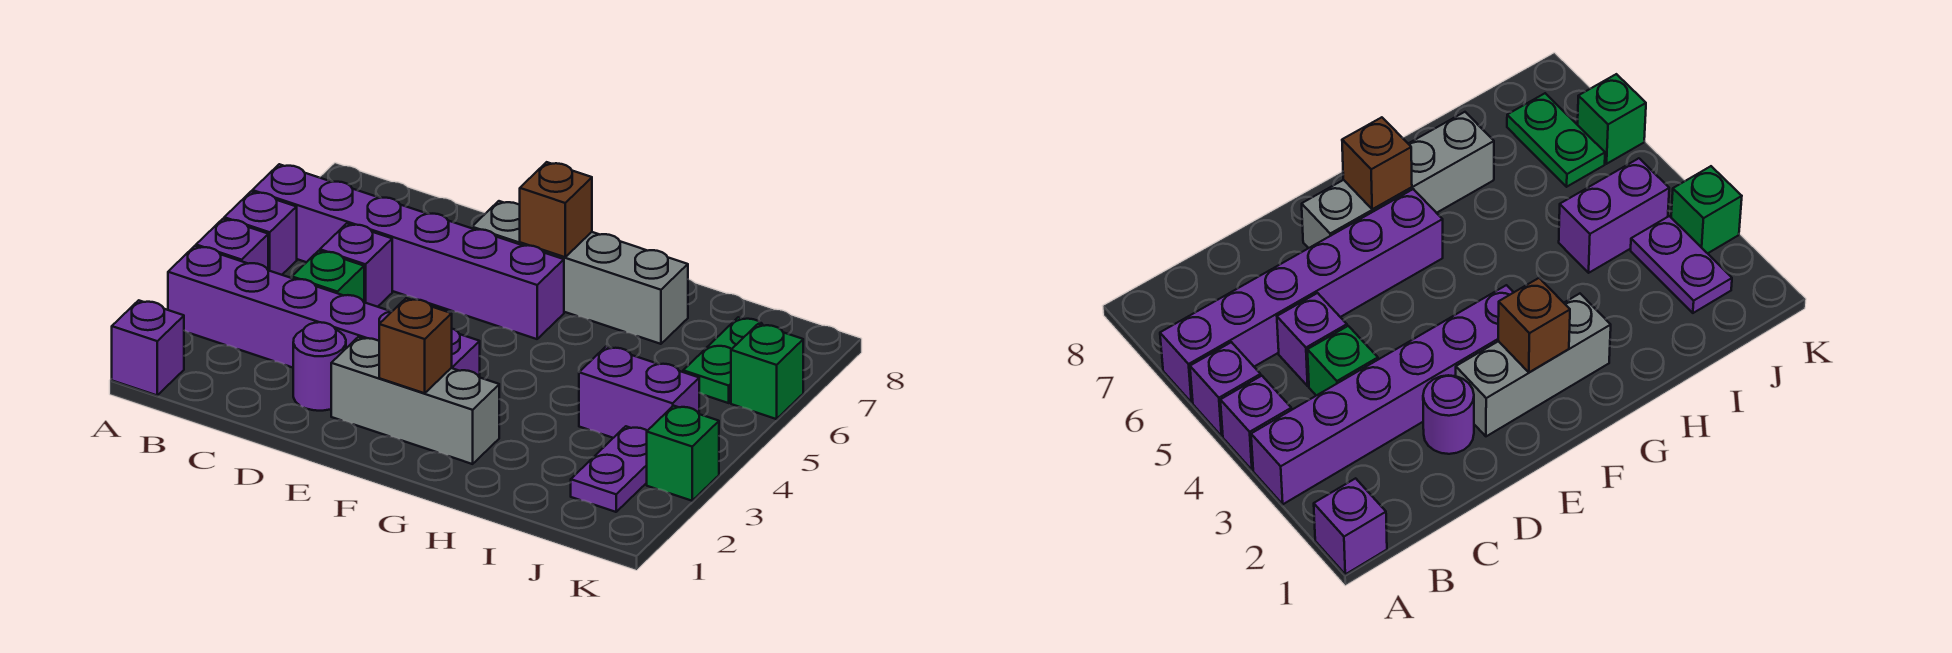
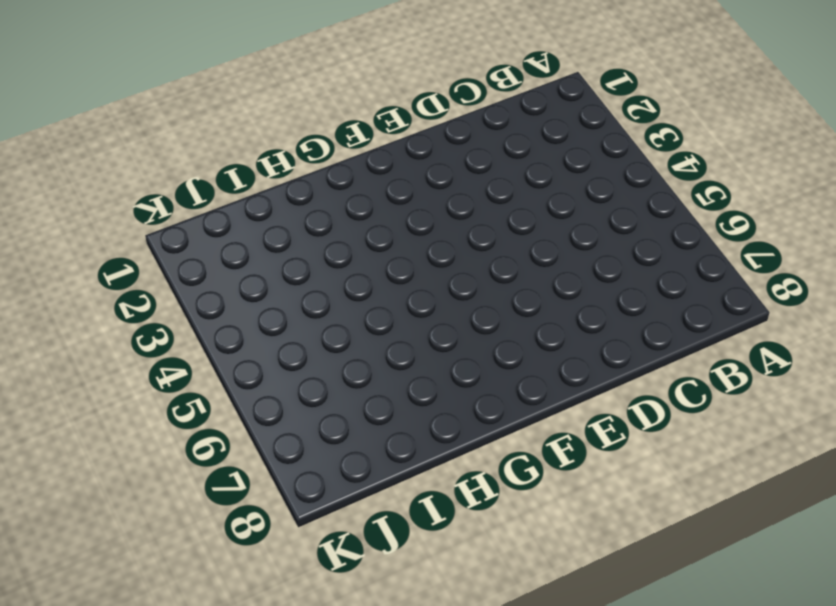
none -> purple brick A1 level 1
none -> purple brick A3:F3 level 1
none -> purple brick A4 level 1

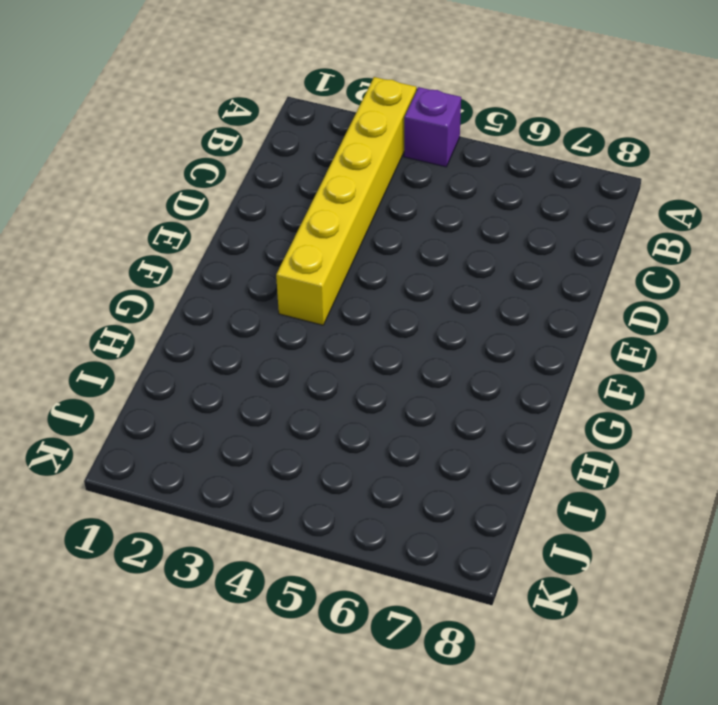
yellow brick A3:F3 level 1 -> purple brick A3:F3 level 1
none -> purple brick A1 level 1
none -> purple brick A5 level 1
none -> purple brick A6:F6 level 1

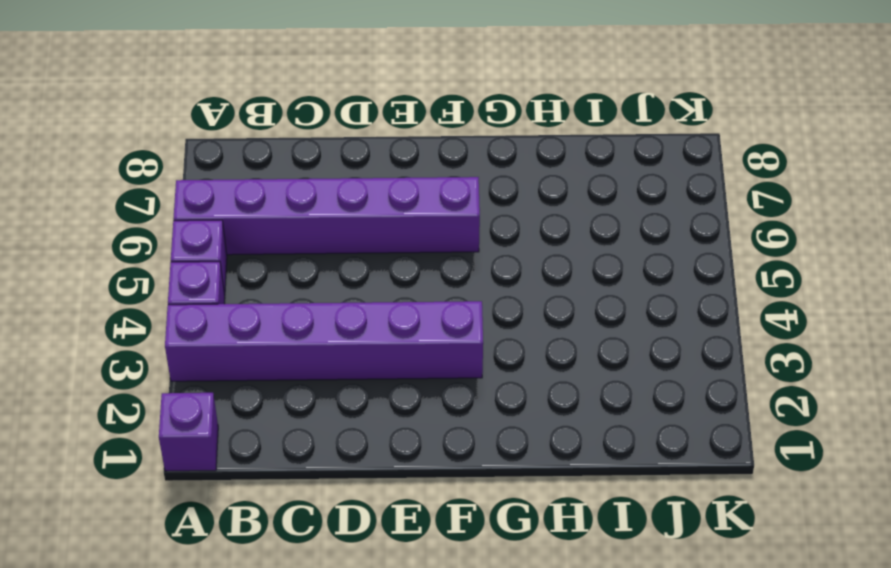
none -> green brick C4 level 1
none -> purple brick C5 level 1
none -> purple round brick D2 level 1

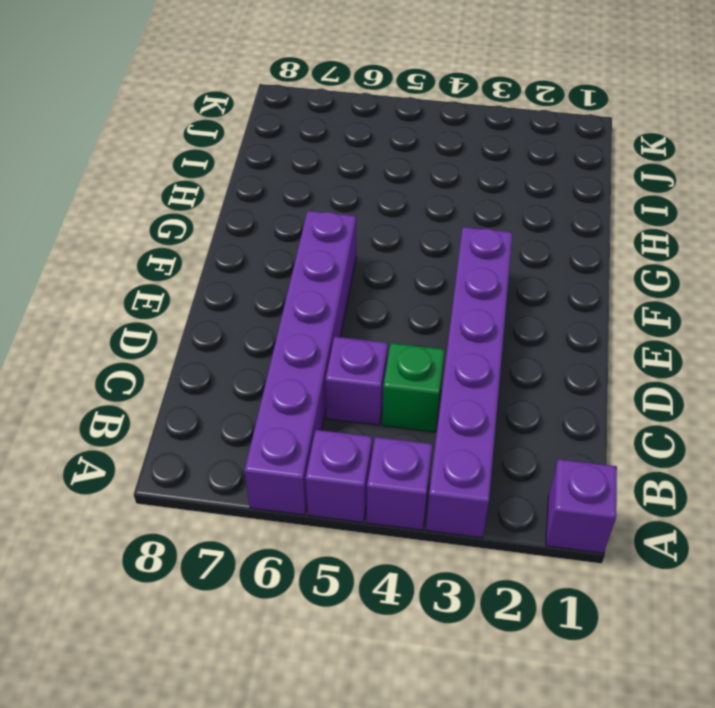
none -> purple round brick D2 level 1
none -> grey brick E2:G2 level 1
none -> grey brick E7:H7 level 1

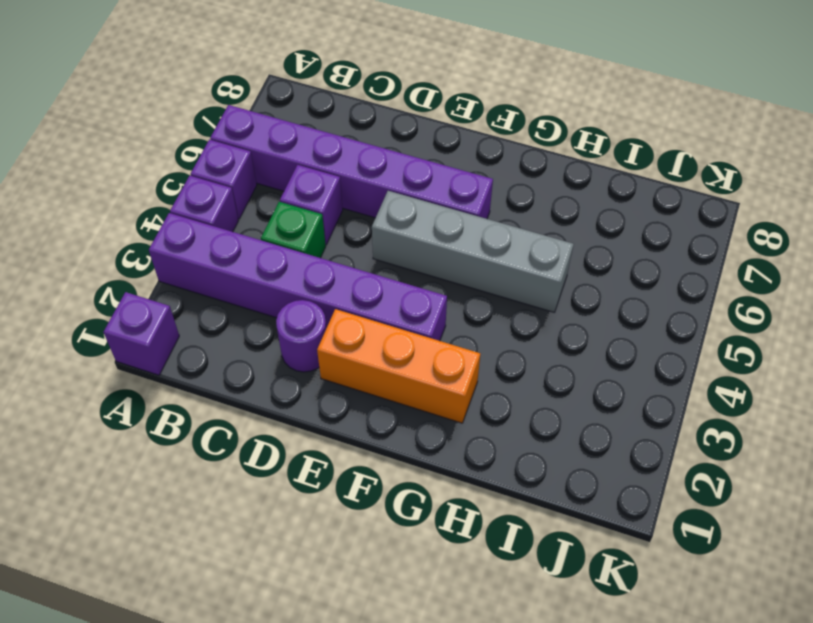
orange brick E2:G2 level 1 -> grey brick E2:G2 level 1
grey brick E5:H5 level 1 -> grey brick E7:H7 level 1
none -> purple brick I4:J4 level 1
none -> purple plate J2:J3 level 1
none -> green plate J6:J7 level 1

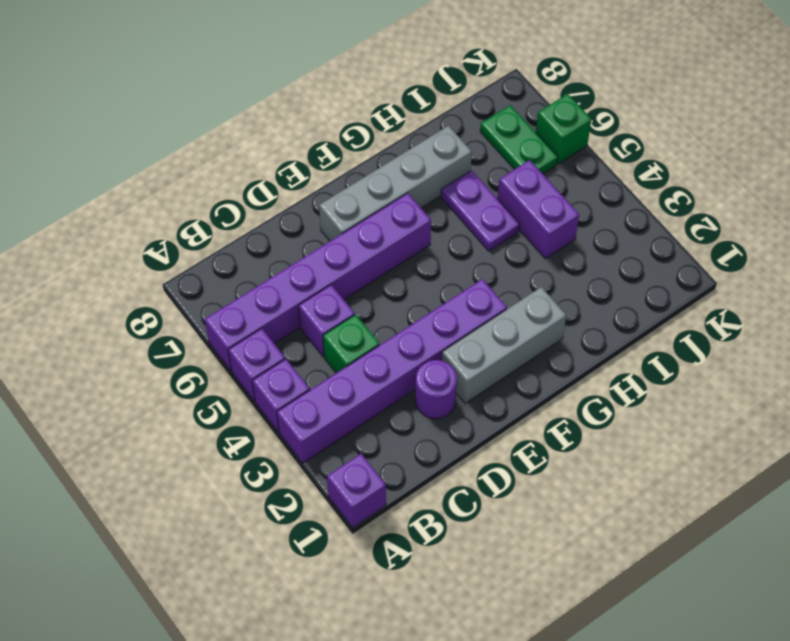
purple plate H5:H6 level 1 -> purple plate J2:J3 level 1
purple brick I4:I5 level 1 -> purple brick I4:J4 level 1
none -> green brick K3 level 1
none -> brown brick F2 level 2
none -> brown brick F7 level 2

